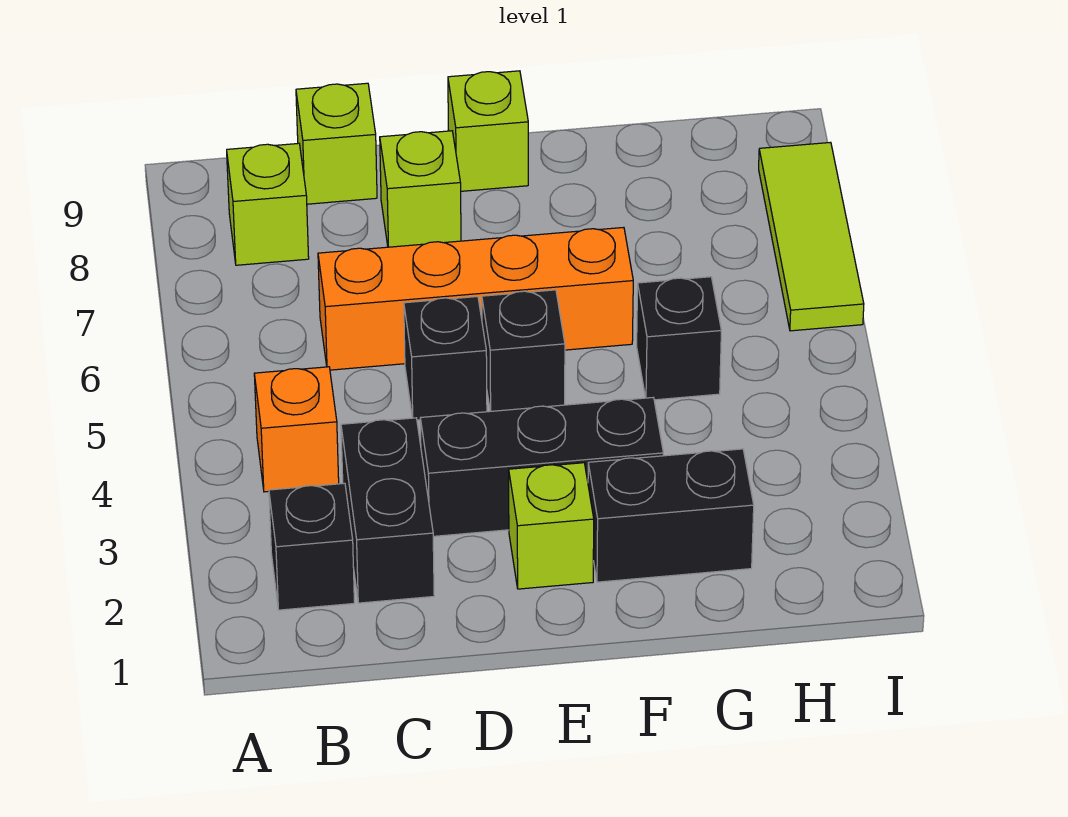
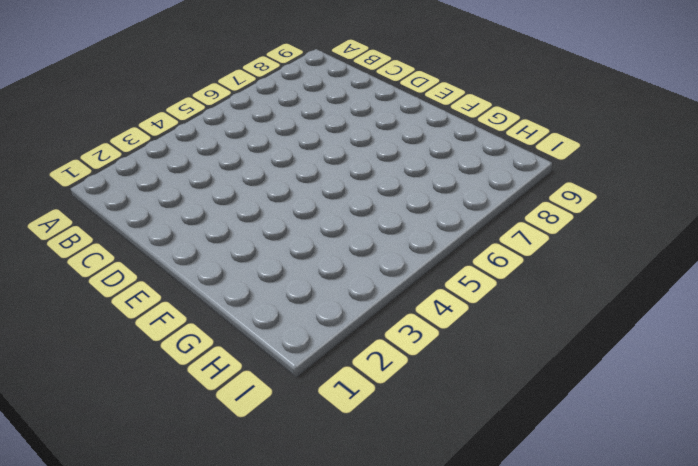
none -> black brick B2 level 1
none -> orange brick B4 level 1
none -> lime brick B8 level 1

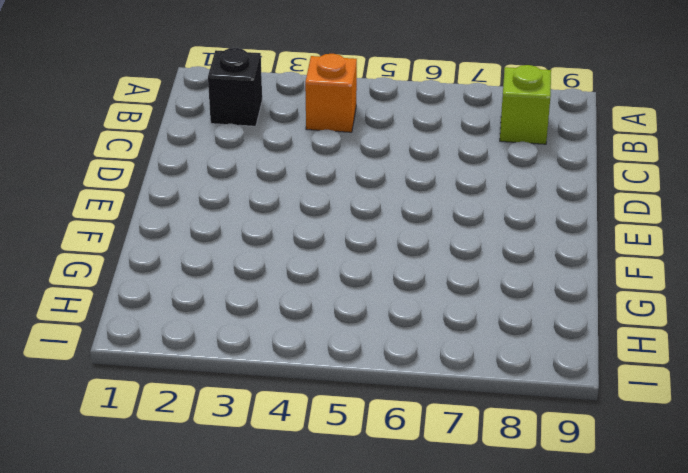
none -> black brick C2:C3 level 1
none -> orange brick C6:F6 level 1
none -> lime brick C9 level 1

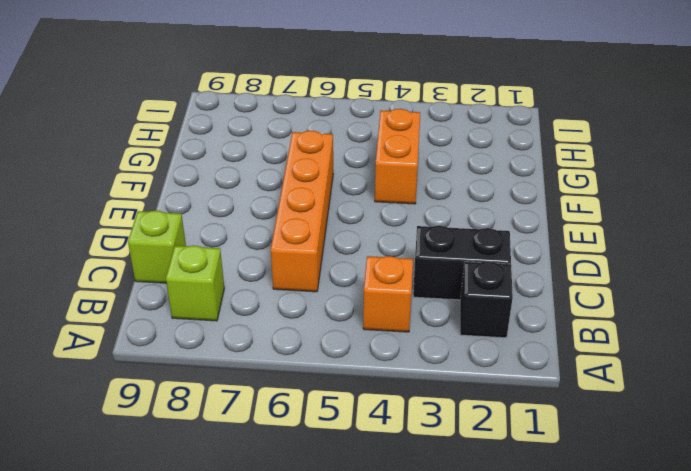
orange brick F4:G4 level 1 -> none
none -> black brick D3:F3 level 1
none -> black brick D5 level 1
none -> lime brick D8 level 1

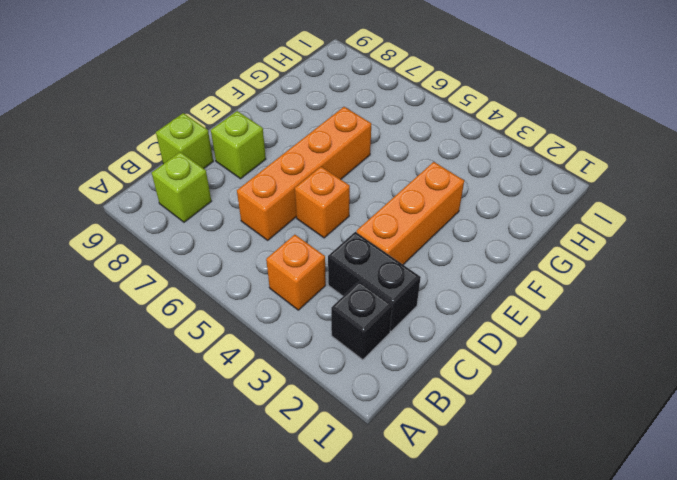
orange brick D3:F3 level 1 -> black brick D3:F3 level 1
orange brick D5 level 1 -> black brick D5 level 1
none -> lime brick E2 level 1
none -> black brick E5 level 1
none -> lime brick E9 level 1

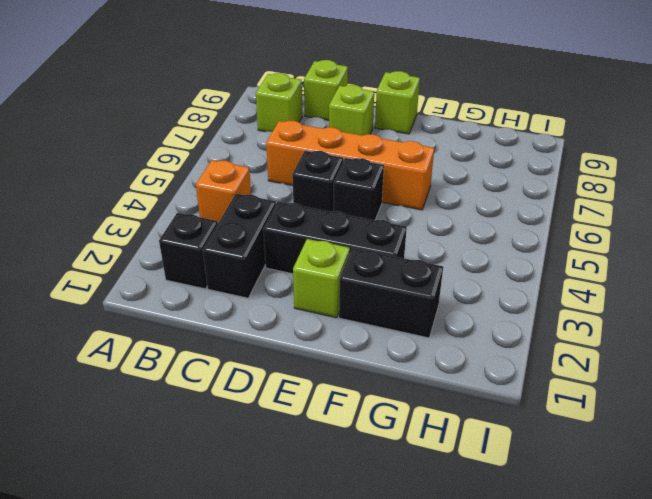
none -> black brick G5 level 1
none -> lime tile I6:I8 level 1

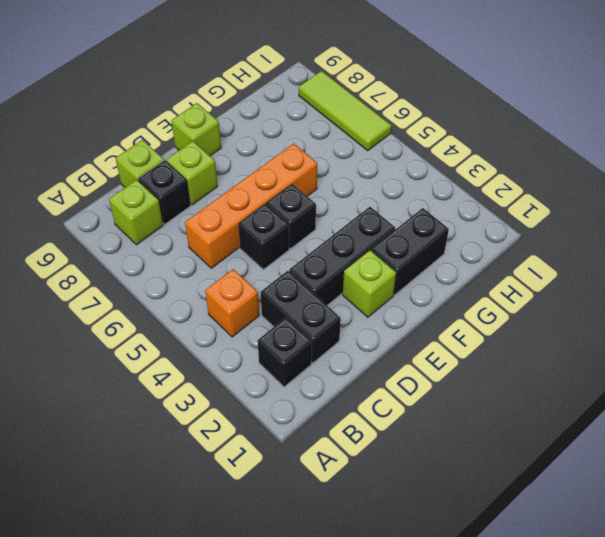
black brick C8 level 1 -> black brick G5 level 1

